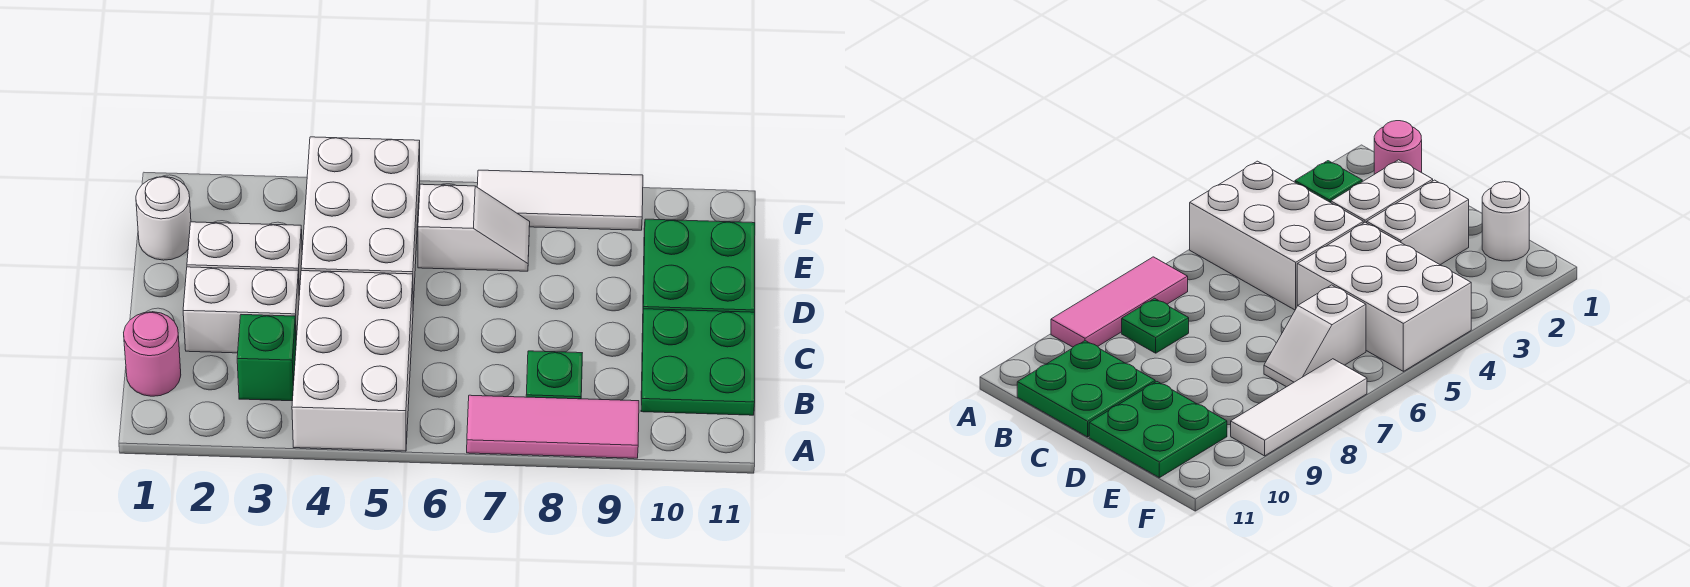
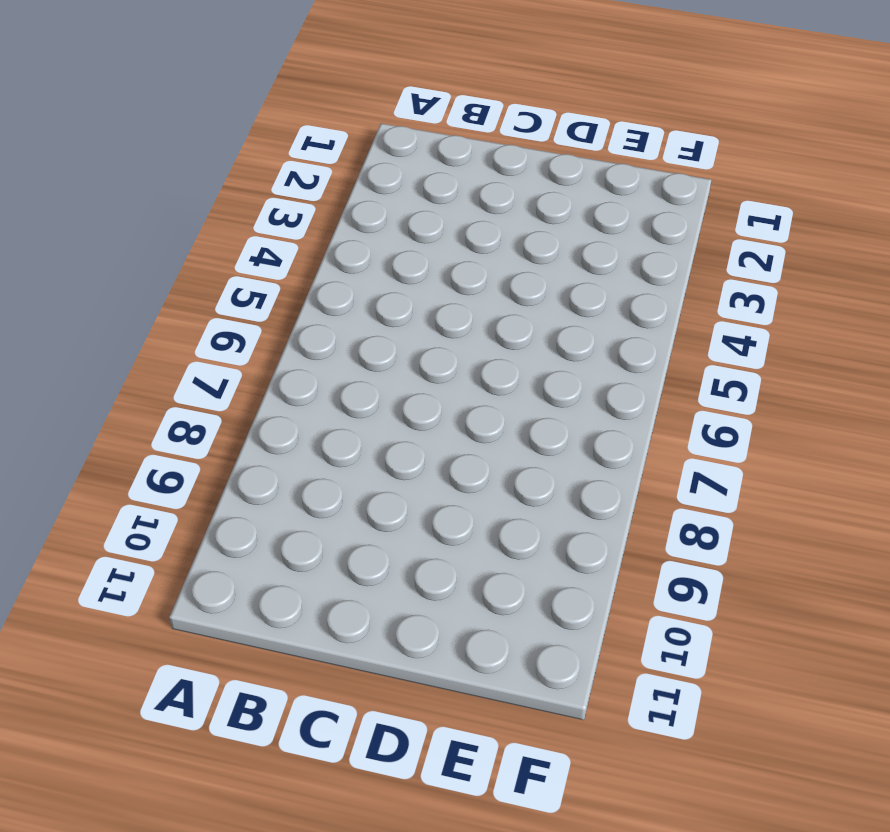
none -> white brick A4:C5 level 1
none -> pink tile A7:A9 level 1
none -> pink round brick B1 level 1

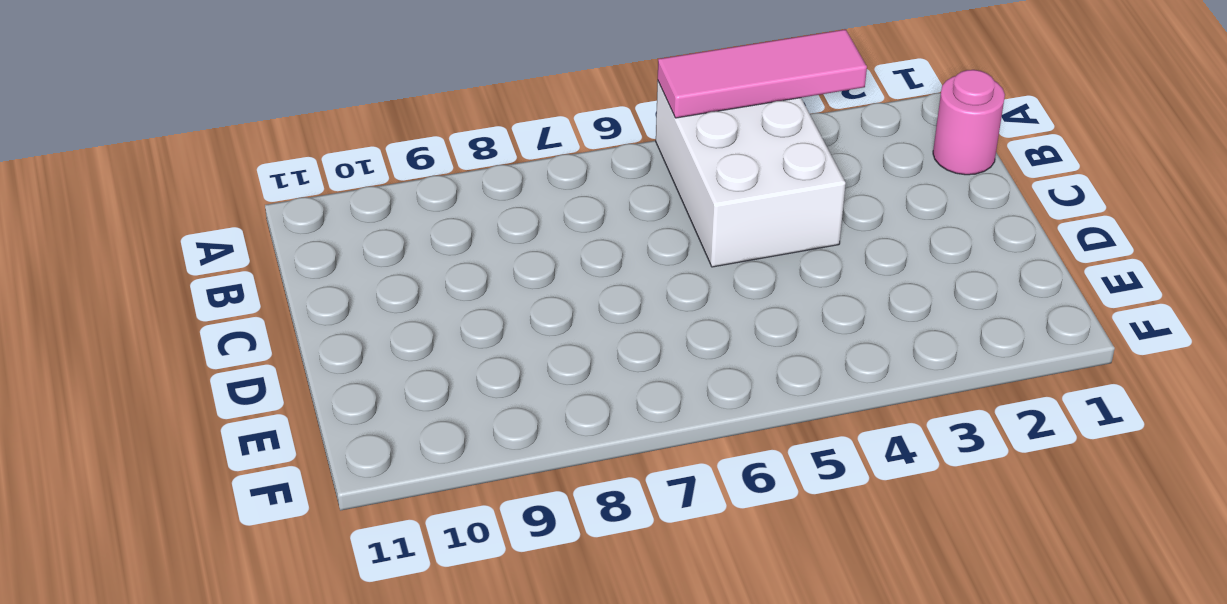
pink tile A3:A5 level 2 -> pink tile A7:A9 level 1
none -> green brick B3 level 1
none -> green plate B8 level 1
none -> green plate B10:C11 level 1

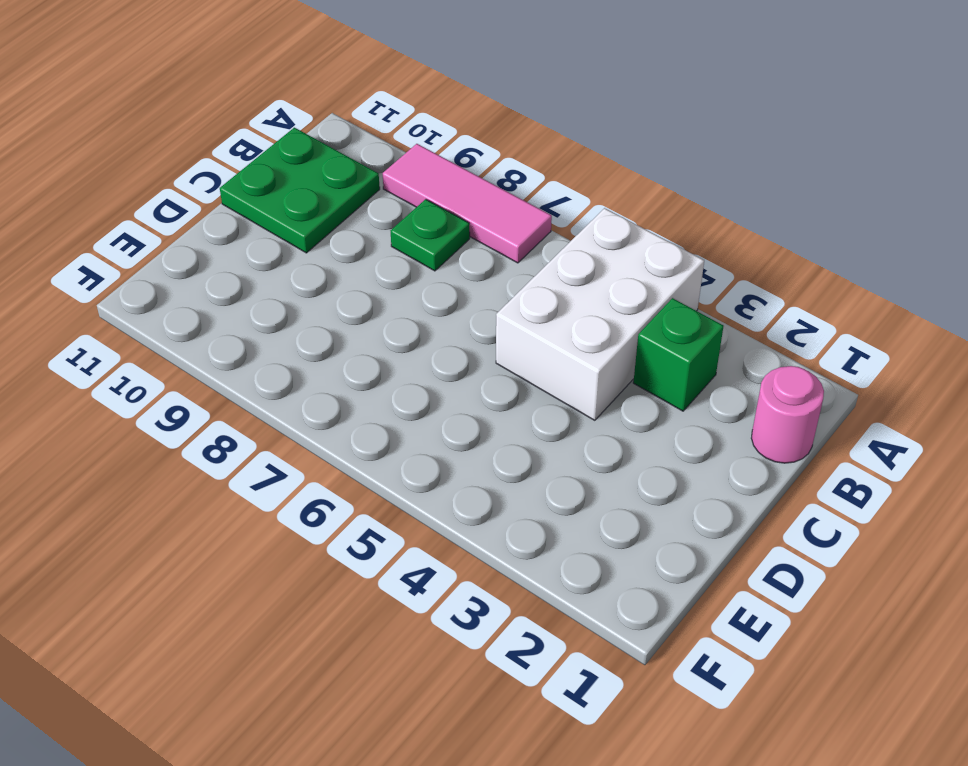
none -> white brick C2:C3 level 1
none -> white brick D2:D3 level 1
none -> white brick D4:F5 level 1

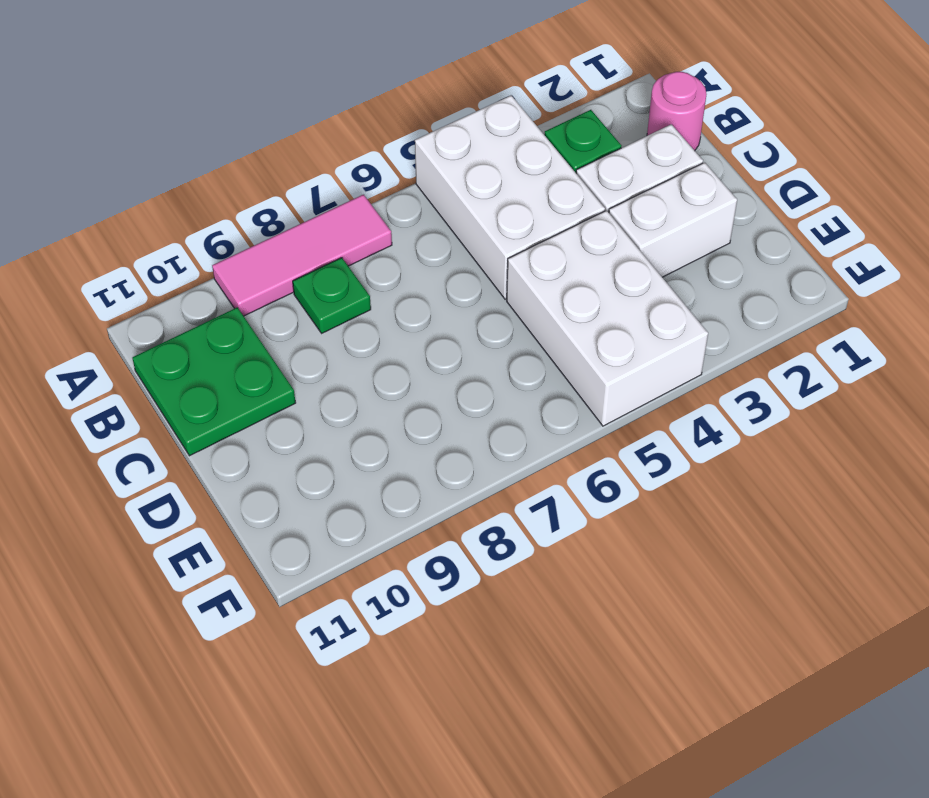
none -> green plate D10:E11 level 1
none -> white round brick E1 level 1
none -> white slope E6:E7 level 1 top 6

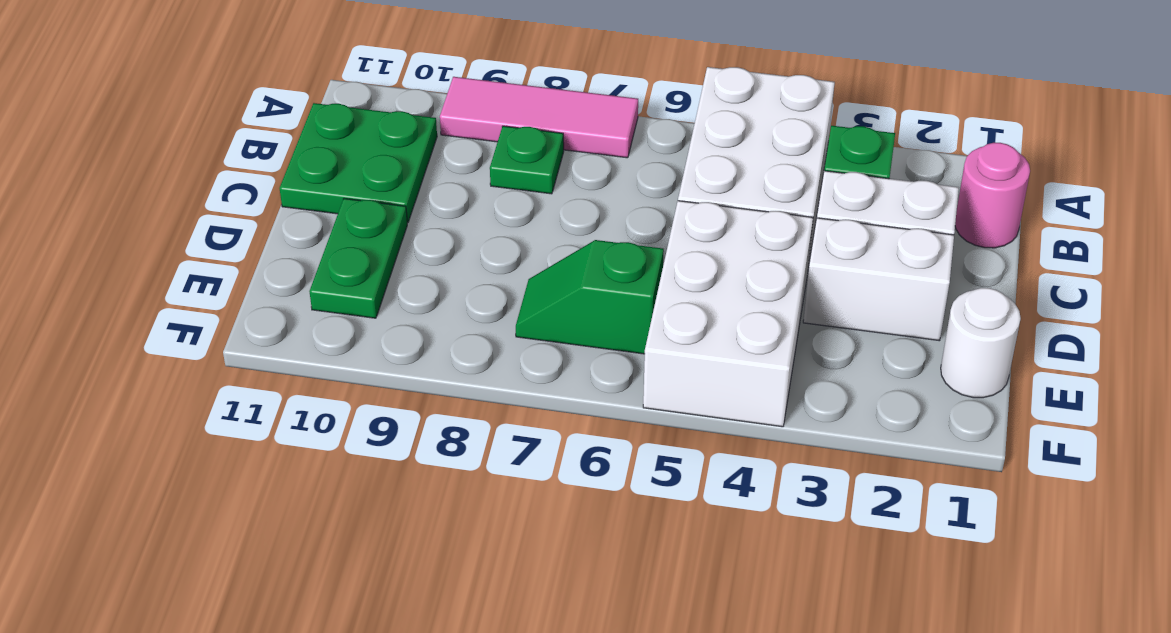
green plate D10:E10 level 1 -> green plate D10:E11 level 1
green slope E6:E7 level 1 top 6 -> white slope E6:E7 level 1 top 6
none -> white tile F7:F9 level 1

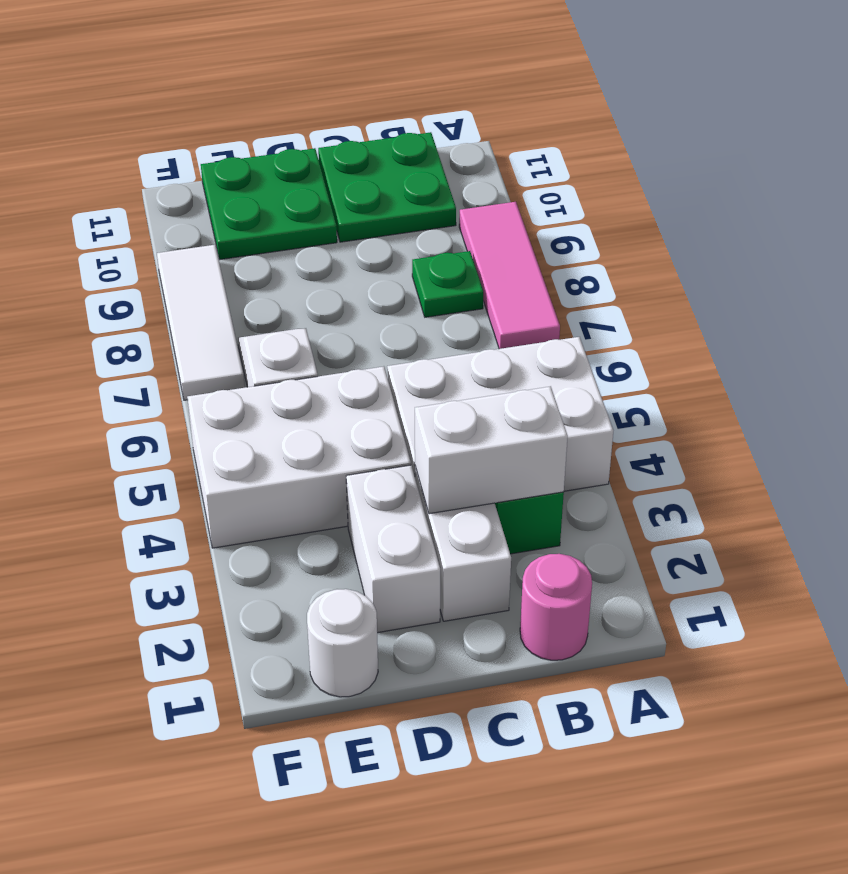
white brick B3:C3 level 2 -> none

